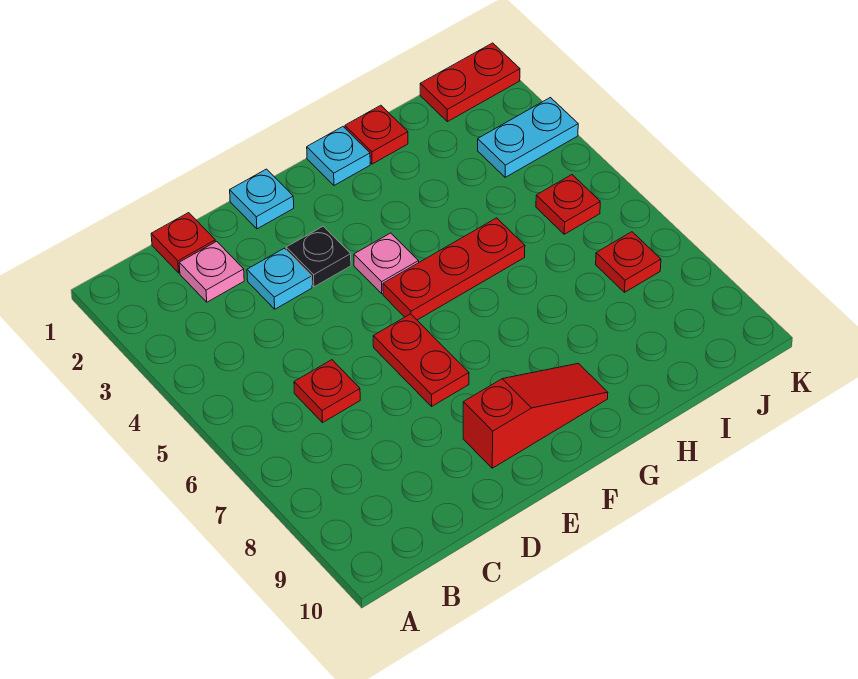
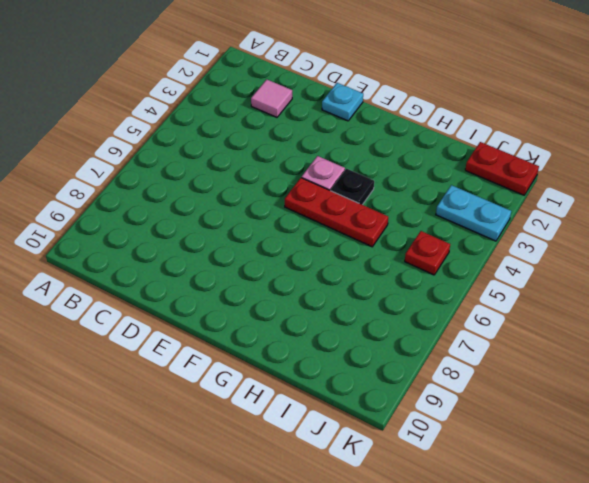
pink tile C2 level 1 -> pink plate C2 level 1
black plate G4 level 1 -> black plate E3 level 1
none -> red plate C1 level 1
none -> red plate C6 level 1
none -> cyan plate D3 level 1

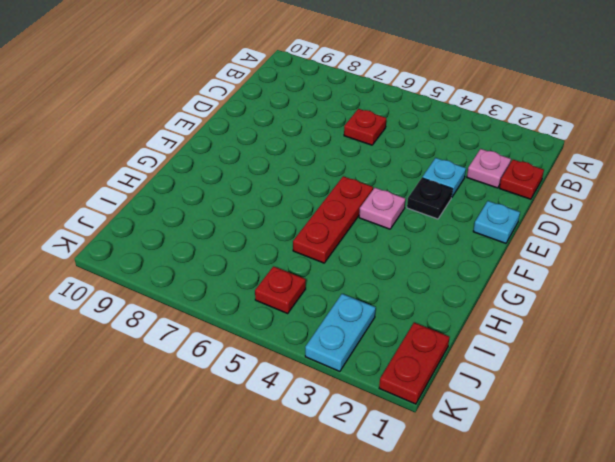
none -> red plate E6:E7 level 1
none -> red slope E9:G9 level 1 top E
none -> cyan plate G1 level 1

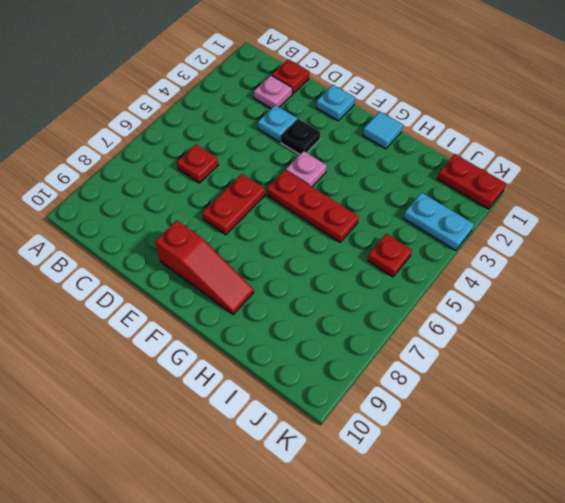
cyan tile G1 level 1 -> cyan plate G1 level 1
none -> red plate H1 level 1
none -> red plate J7 level 1

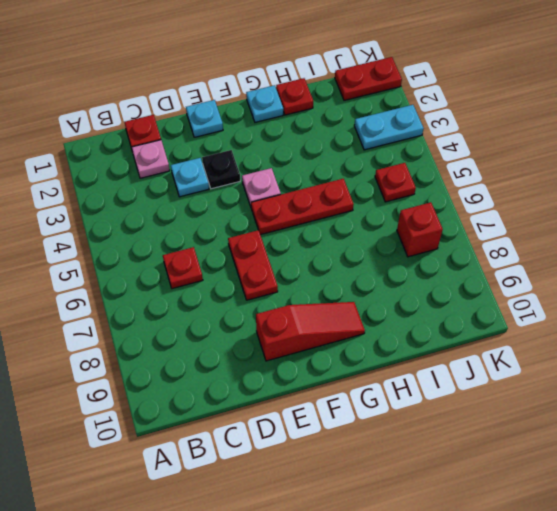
red brick J7 level 1 -> red plate J7 level 1

